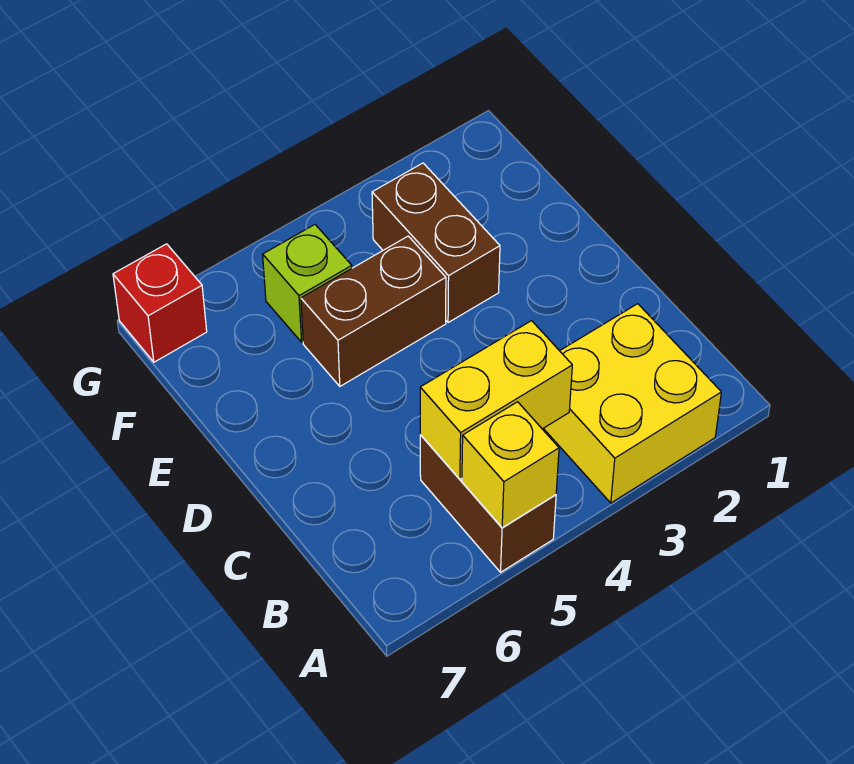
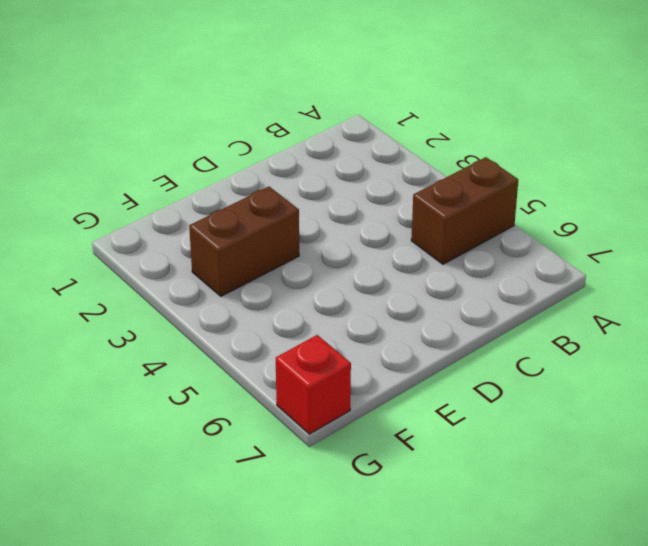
none -> yellow brick A2:B3 level 1
none -> brown brick E4:E5 level 1

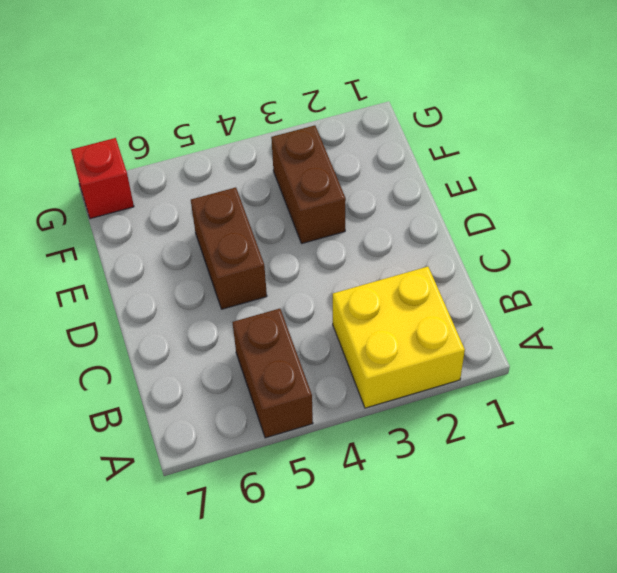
brown brick D5:E5 level 1 -> brown brick E4:E5 level 1
none -> lime brick F5 level 1
none -> yellow brick A5 level 2

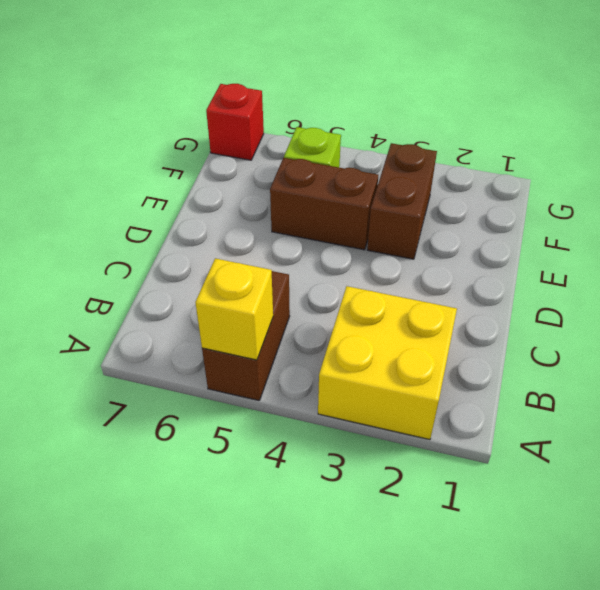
none -> yellow brick B4:B5 level 2

